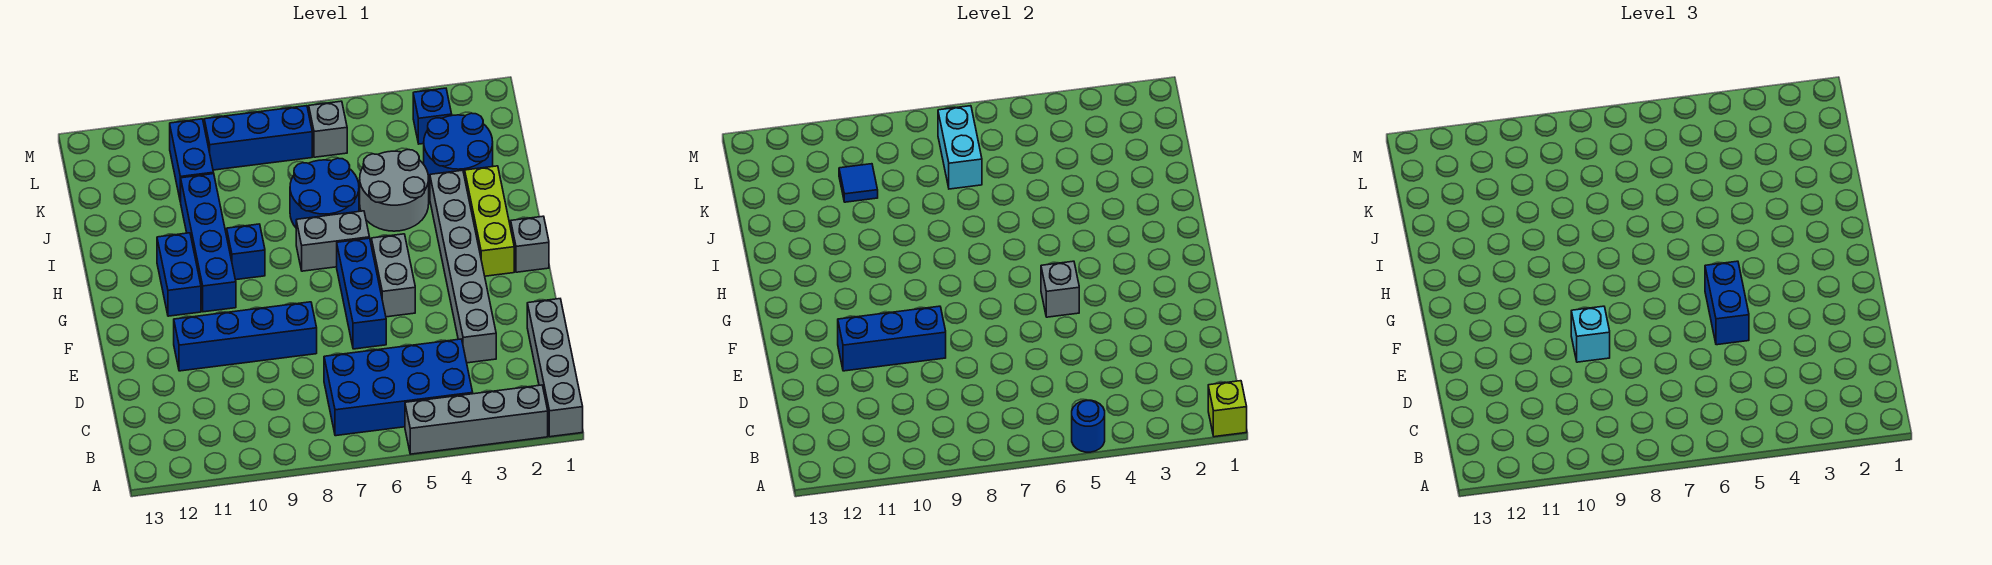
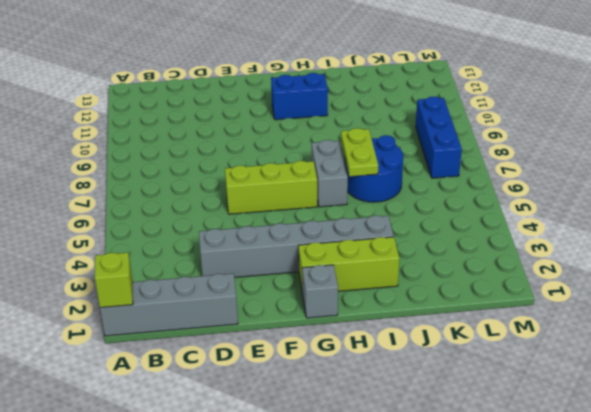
lime brick E6:G6 level 1 -> blue brick E6:G6 level 1
lime plate I6:I7 level 2 -> none
none -> grey brick A2:A5 level 1
none -> blue brick B4:C7 level 1
none -> blue brick E8:E11 level 1

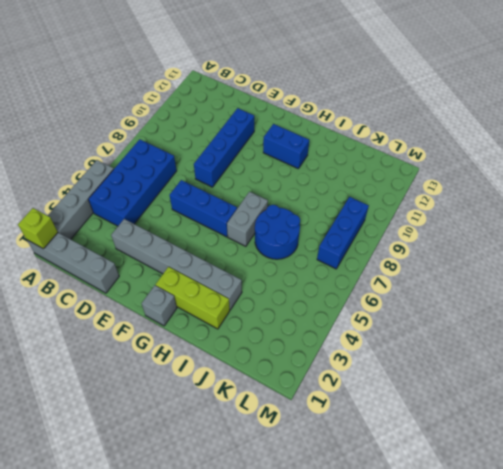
none -> grey brick F5:G5 level 1
none -> blue brick G10:J10 level 1
none -> blue brick H9 level 1

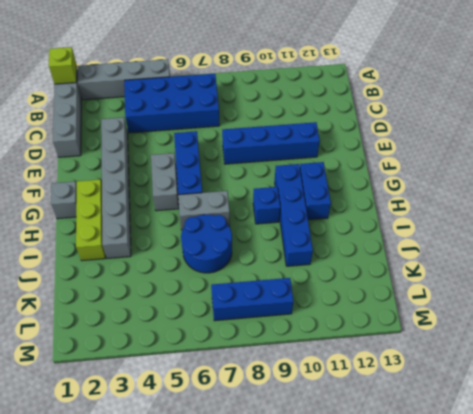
none -> grey round brick I4:J5 level 1
none -> blue round brick J2:K3 level 1
none -> blue brick K10:L10 level 1

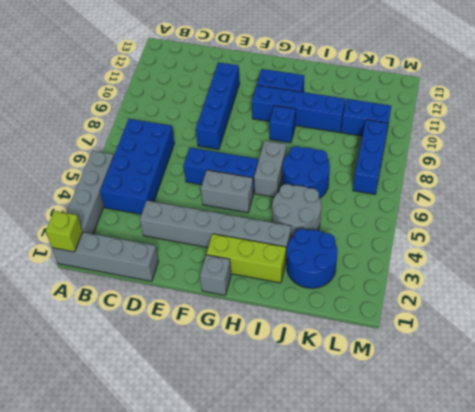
none -> blue brick L3 level 1
none -> grey brick L6 level 1
none -> blue round brick A5 level 2

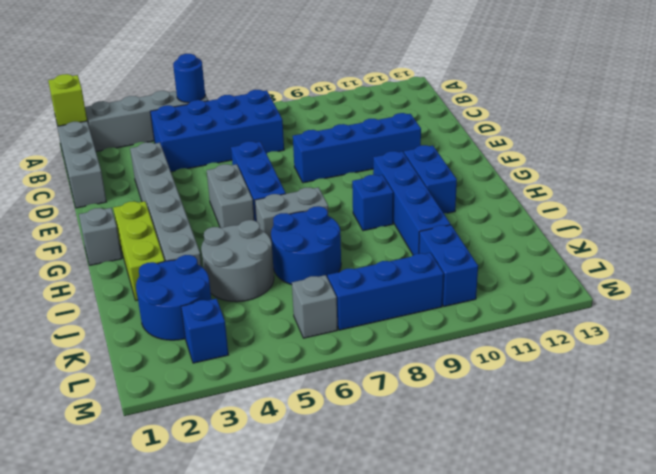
none -> blue brick E9:E11 level 2
none -> grey brick F5 level 2
none -> cyan brick K7:L7 level 2

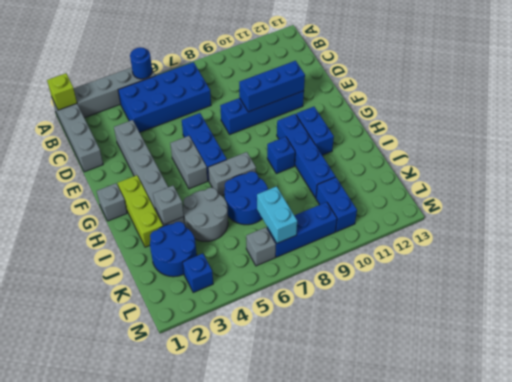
grey brick I3 level 2 -> grey brick F5 level 2
none -> blue tile K10 level 2
none -> blue brick E5:F5 level 3
none -> cyan brick E9 level 3

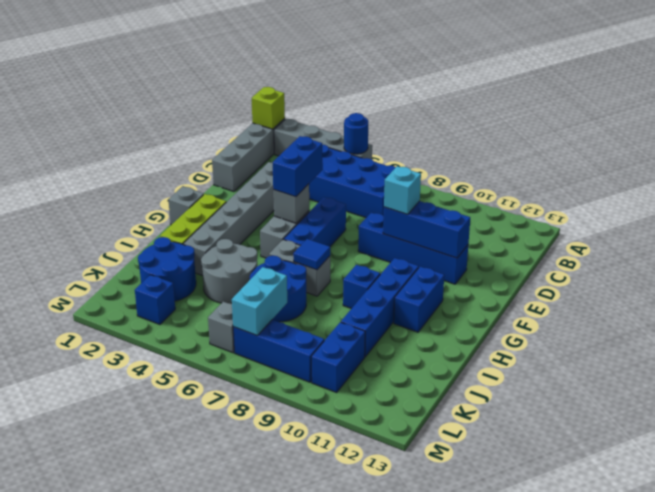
blue tile H7 level 2 -> blue tile K10 level 2

